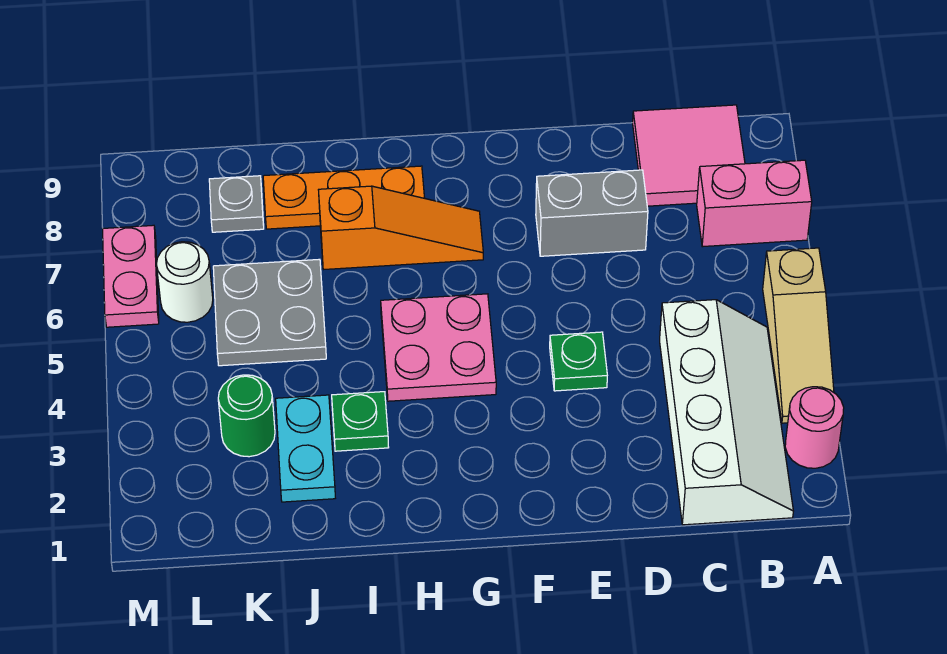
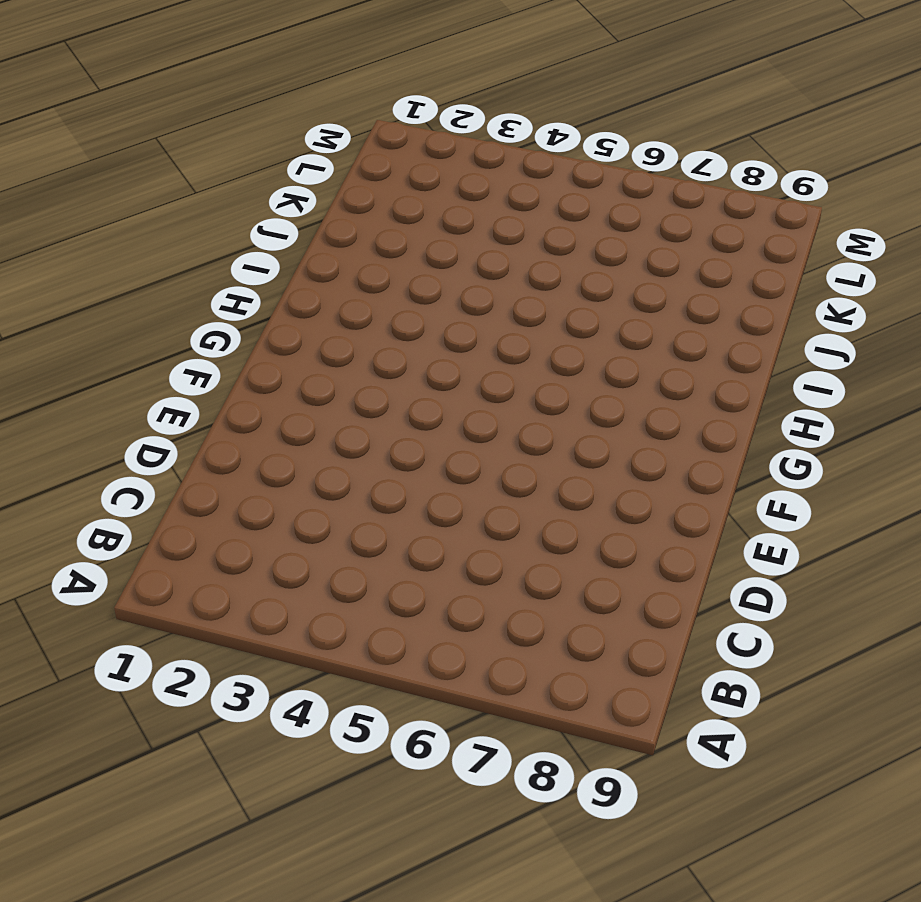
none -> pink round brick A2 level 1
none -> tan slope A3:A5 level 1 top 5
none -> pink brick A7:B7 level 1

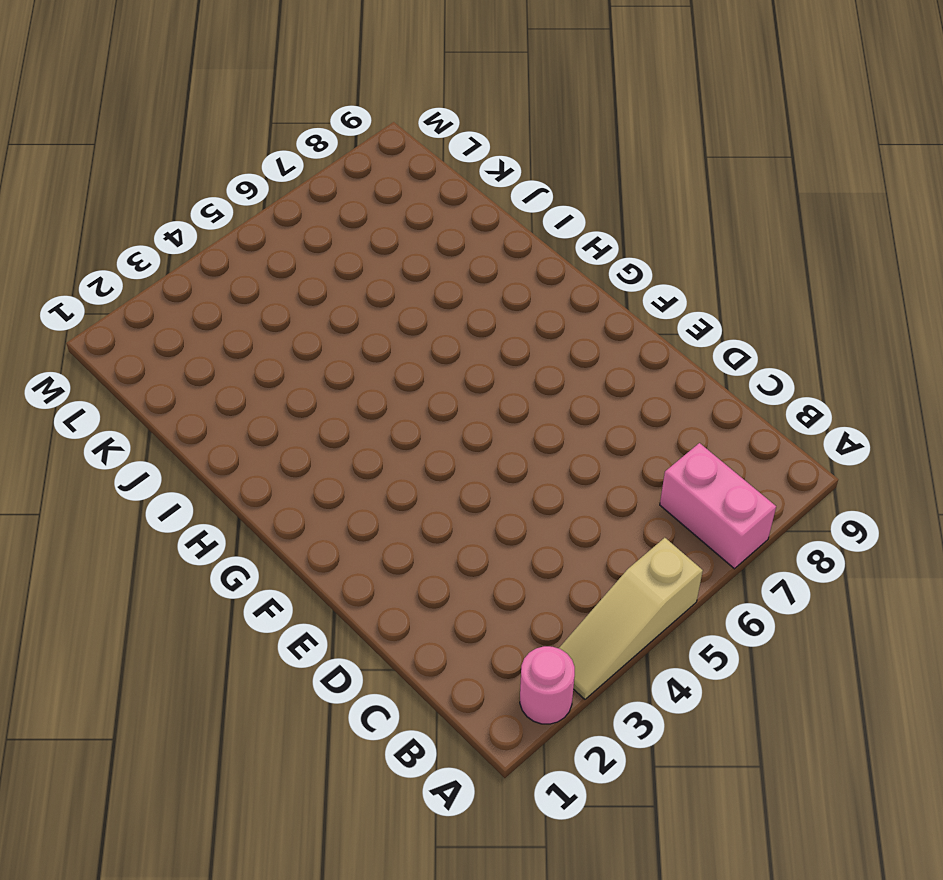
none -> white slope B1:C4 level 1 top C
none -> pink tile B8:C9 level 1
none -> grey brick D7:E7 level 1

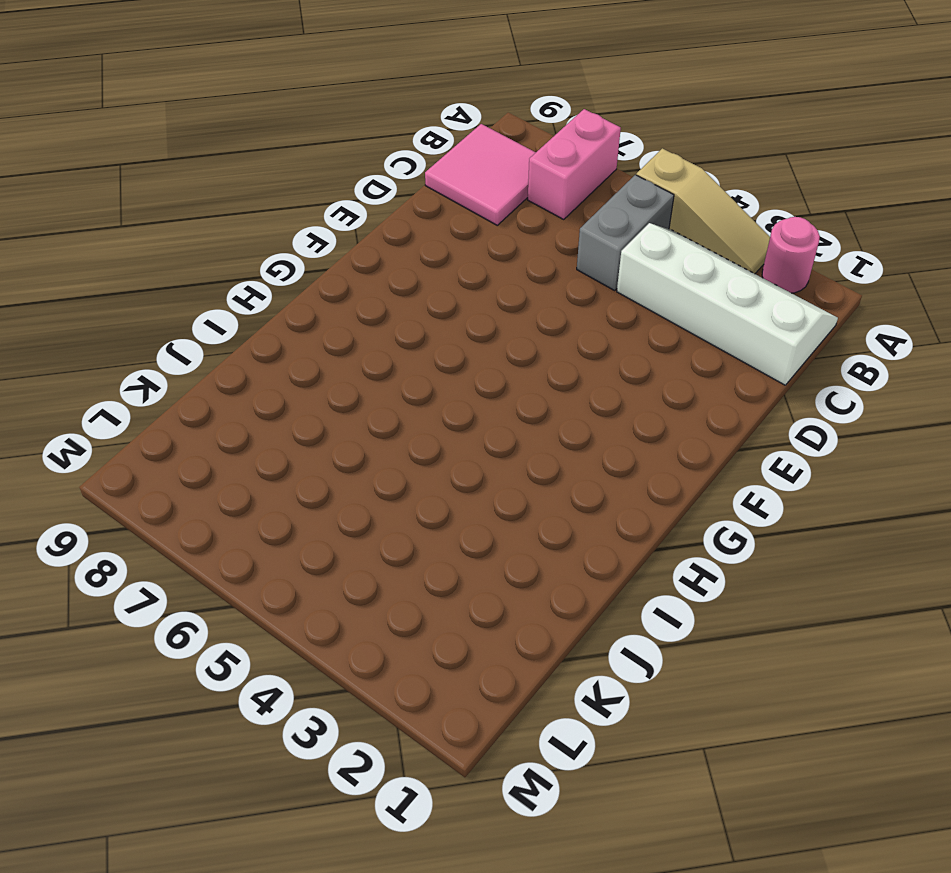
grey brick B5:C5 level 1 -> grey brick D7:E7 level 1
none -> green plate E4 level 1
none -> pink plate G4:H5 level 1
none -> orange slope G7:I7 level 1 top I

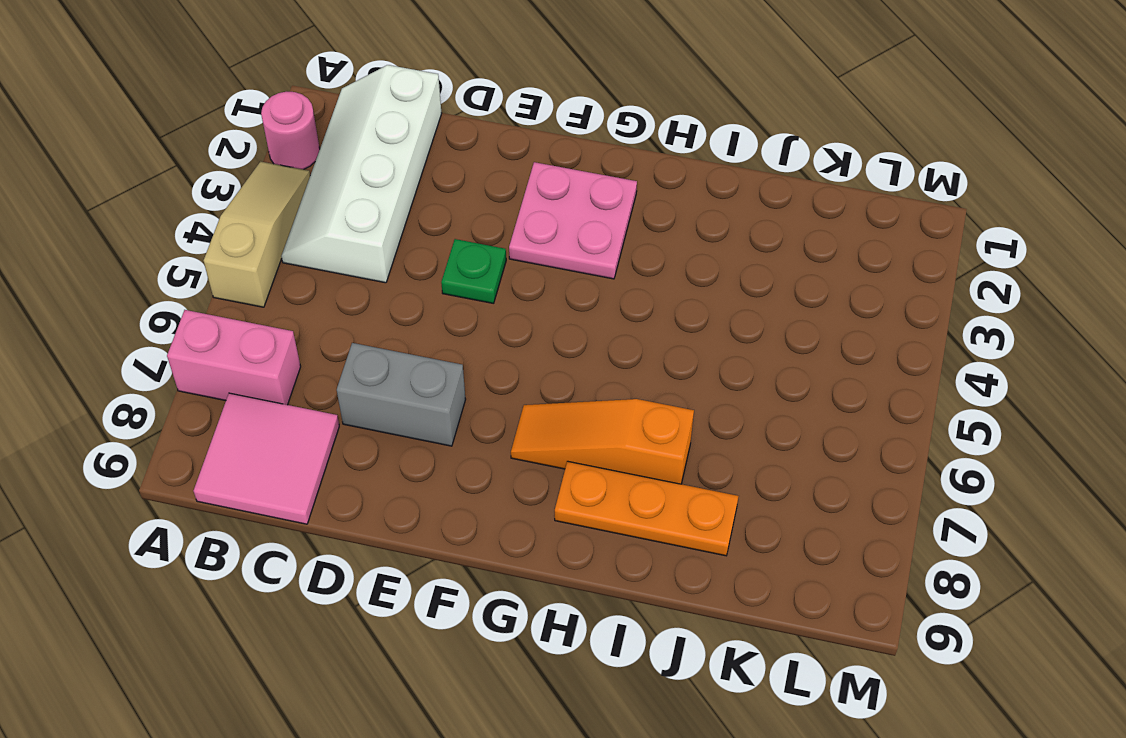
pink plate F2:G3 level 1 -> pink plate G4:H5 level 1
none -> green plate I3 level 1
none -> cyan plate J2:J3 level 1
none -> grey plate J5:K6 level 1

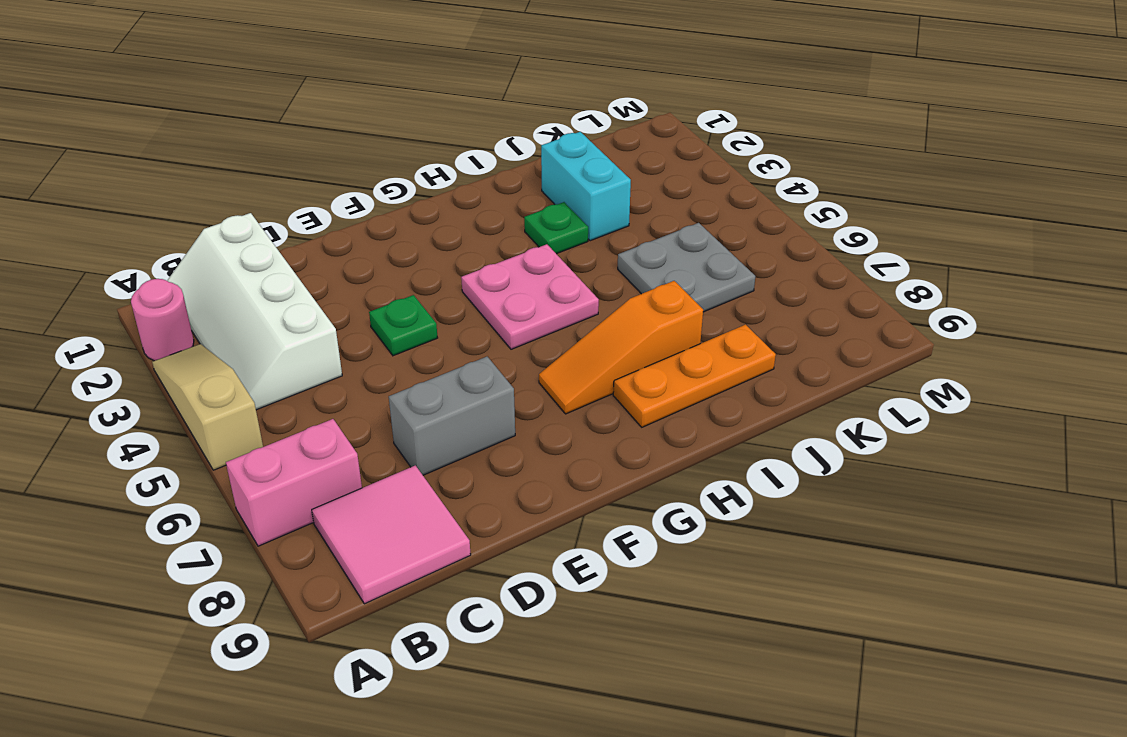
cyan brick J2:J3 level 1 -> cyan plate J2:J3 level 1
none -> green round brick K3 level 1
none -> grey plate K8 level 1
none -> white round brick L6 level 1

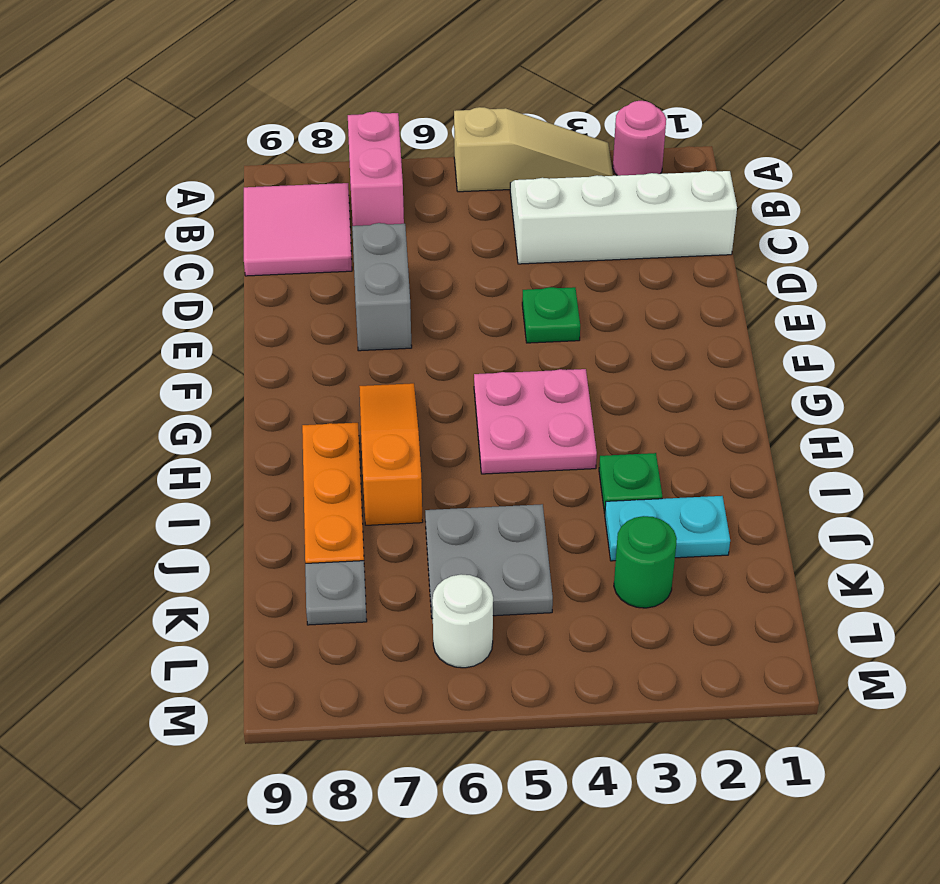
none -> pink plate M6:M7 level 1

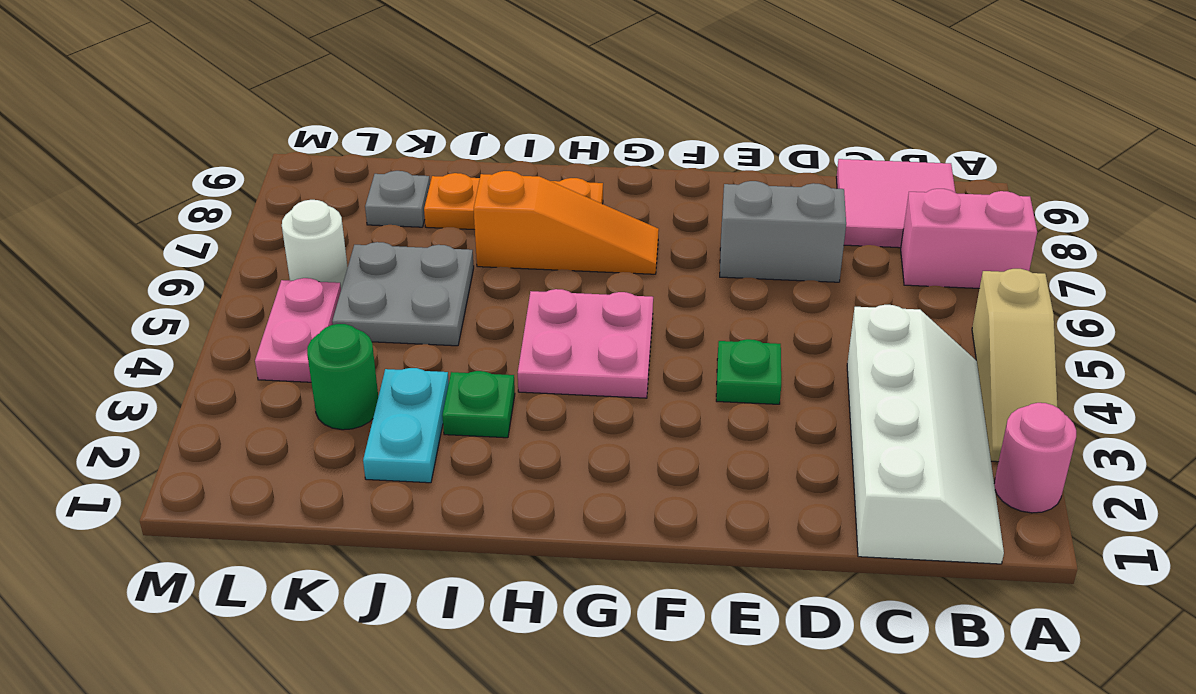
pink plate L4:L5 level 1 -> pink plate M6:M7 level 1

